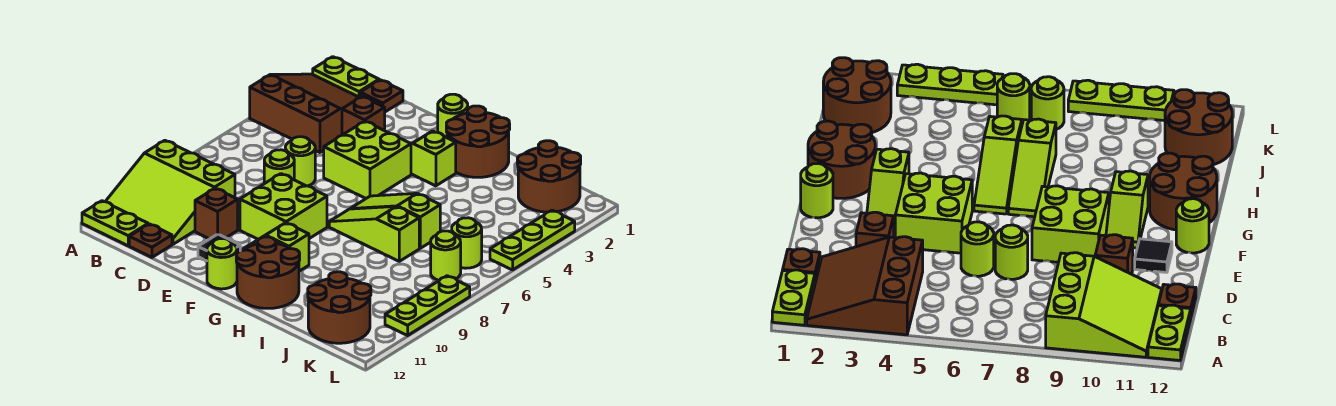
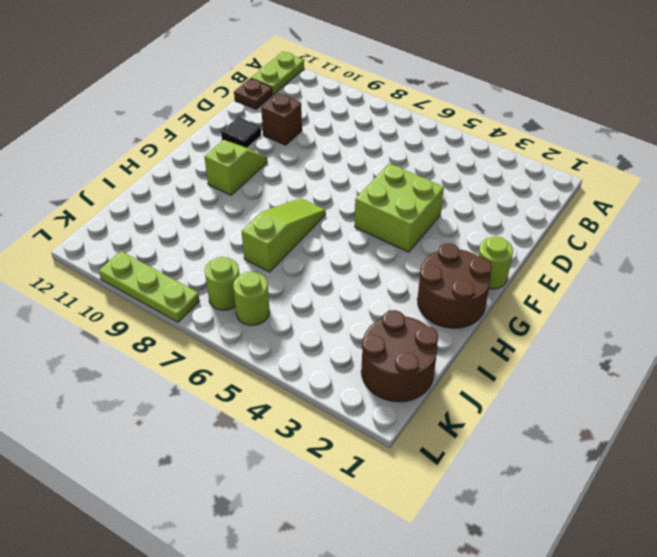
none -> lime plate A1:B1 level 1
none -> brown slope A2:C4 level 1 top 4
none -> lime slope A9:C11 level 1 top 9

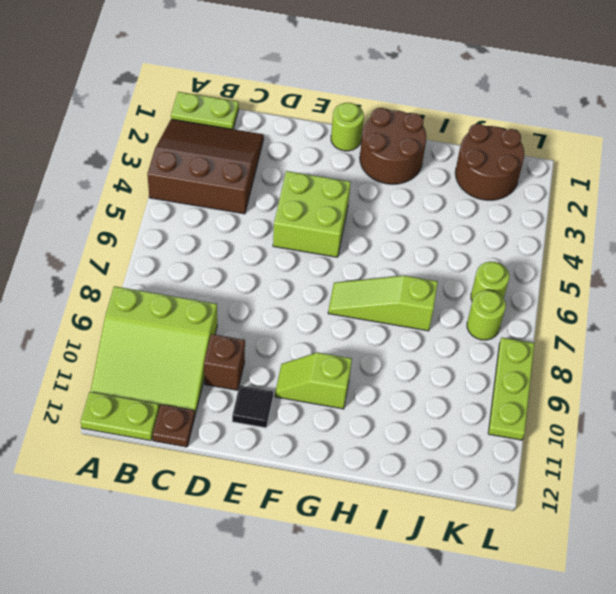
none -> brown plate C1 level 1
none -> brown brick D3 level 1
none -> lime round brick D6 level 1

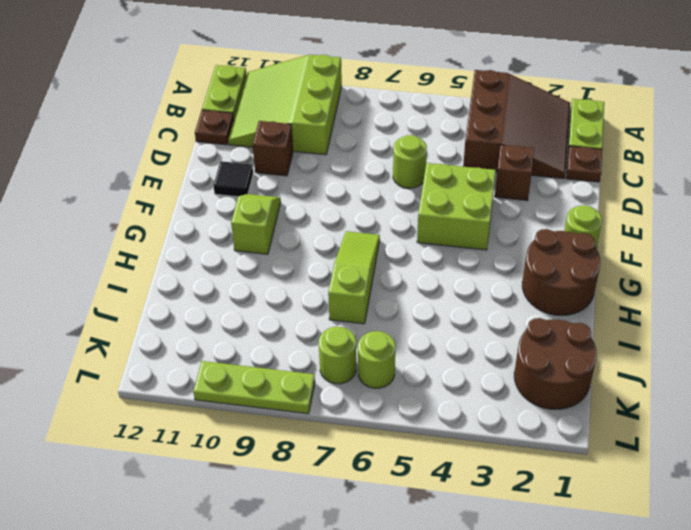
none -> lime round brick D7 level 1
none -> lime brick E8:F9 level 1
none -> lime slope F3:G3 level 1 top G

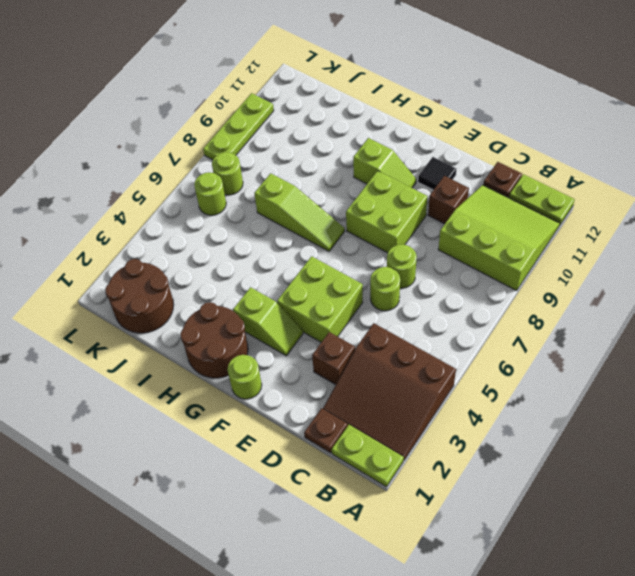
none -> lime round brick F12 level 1
none -> lime slope G6:I6 level 1 top I
none -> brown round brick G11:H12 level 1

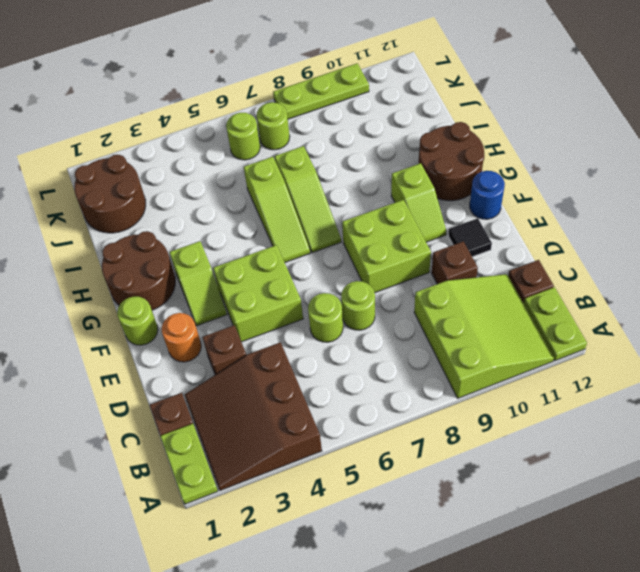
orange round brick E2 level 1 -> none
blue round brick F12 level 1 -> lime round brick F12 level 1
none -> brown round brick J11:K12 level 1
none -> lime plate L3:L5 level 1

